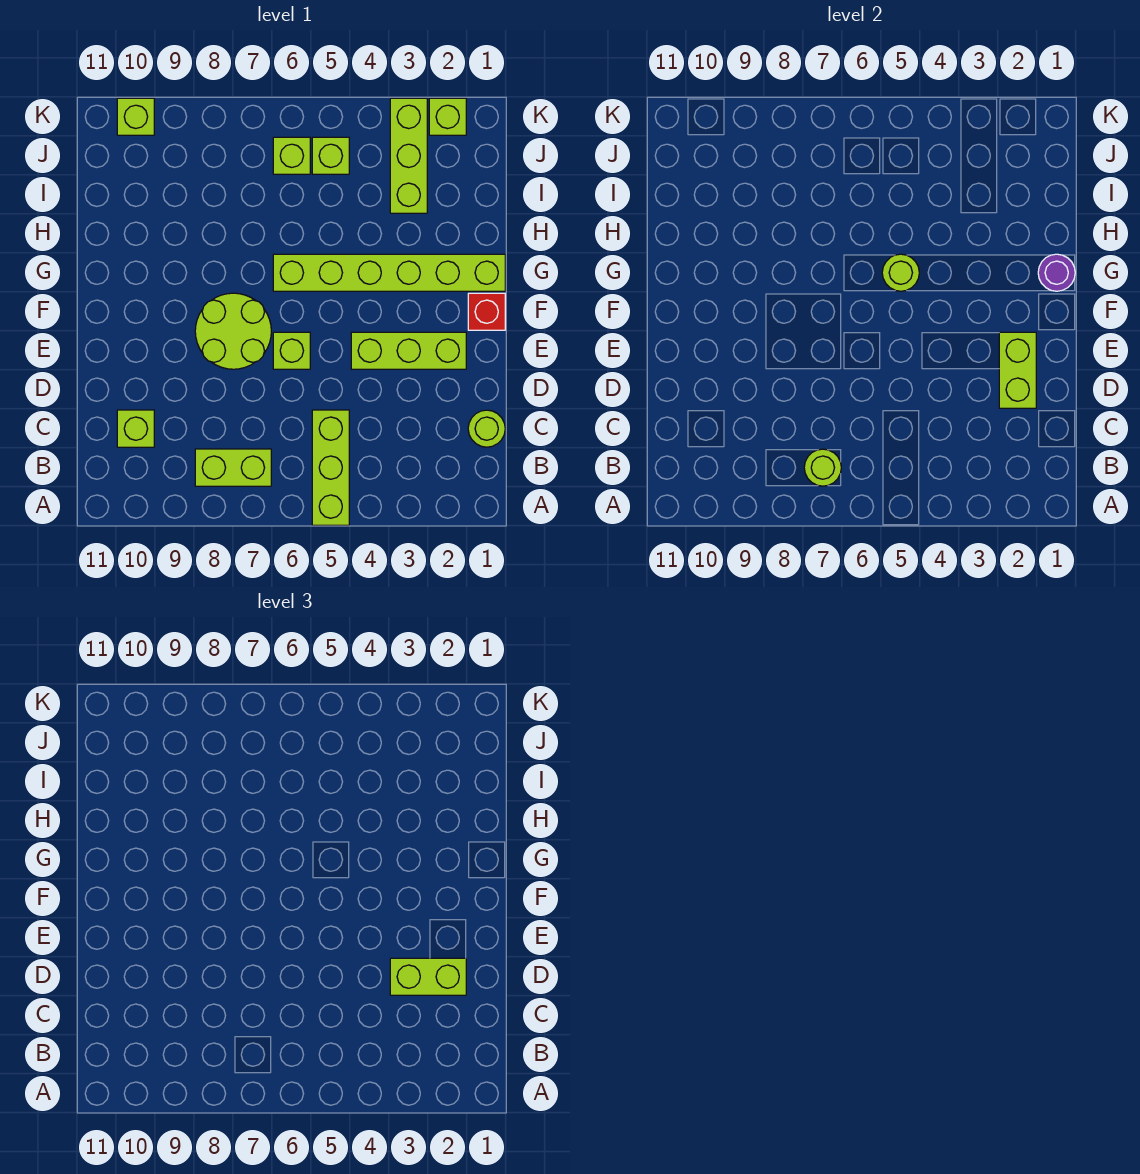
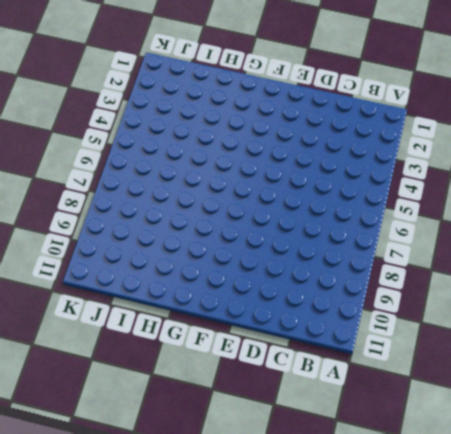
none -> lime brick A5:C5 level 1
none -> lime brick B7:B8 level 1
none -> lime round brick C1 level 1

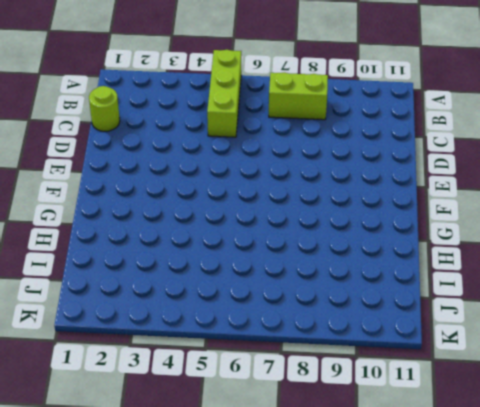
none -> lime brick C10 level 1
none -> lime brick E2:E4 level 1
none -> lime brick E6 level 1

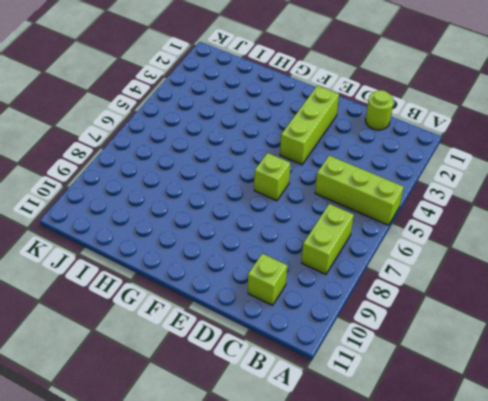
none -> lime round brick E7:F8 level 1
none -> red brick F1 level 1
none -> lime brick G1:G6 level 1

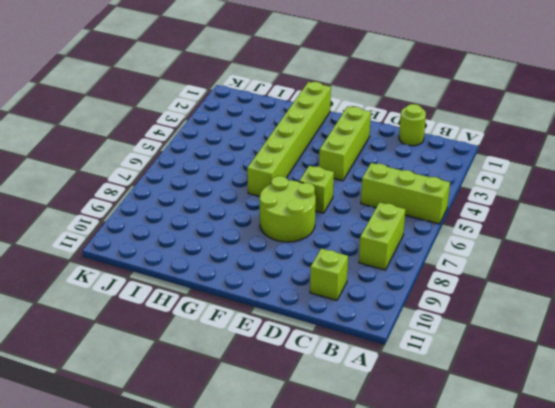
none -> red brick F1 level 1
none -> lime brick I3:K3 level 1
none -> lime brick J5 level 1

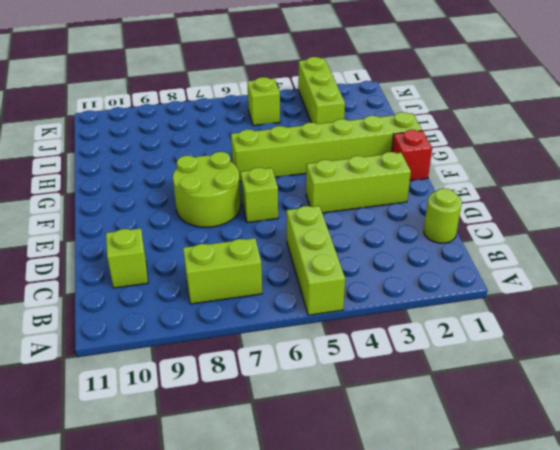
none -> lime brick J6 level 1
none -> lime brick K2 level 1
none -> lime brick K10 level 1

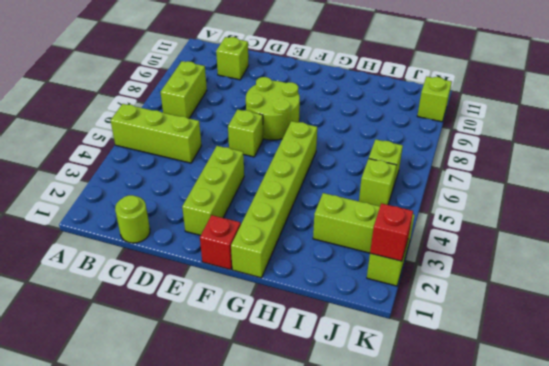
red brick K2 level 2 -> none
none -> lime round brick B7 level 2
none -> lime brick D2:E2 level 2
none -> purple round brick G1 level 2

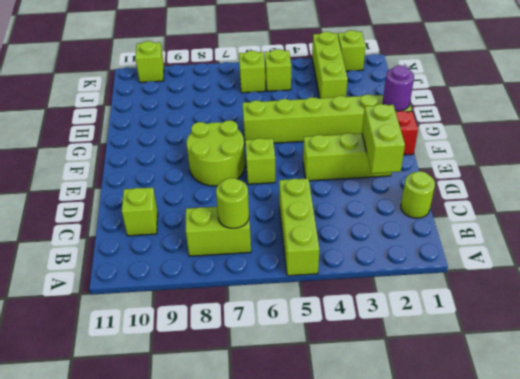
none -> lime round brick G5 level 2
none -> lime brick D2:D3 level 3

